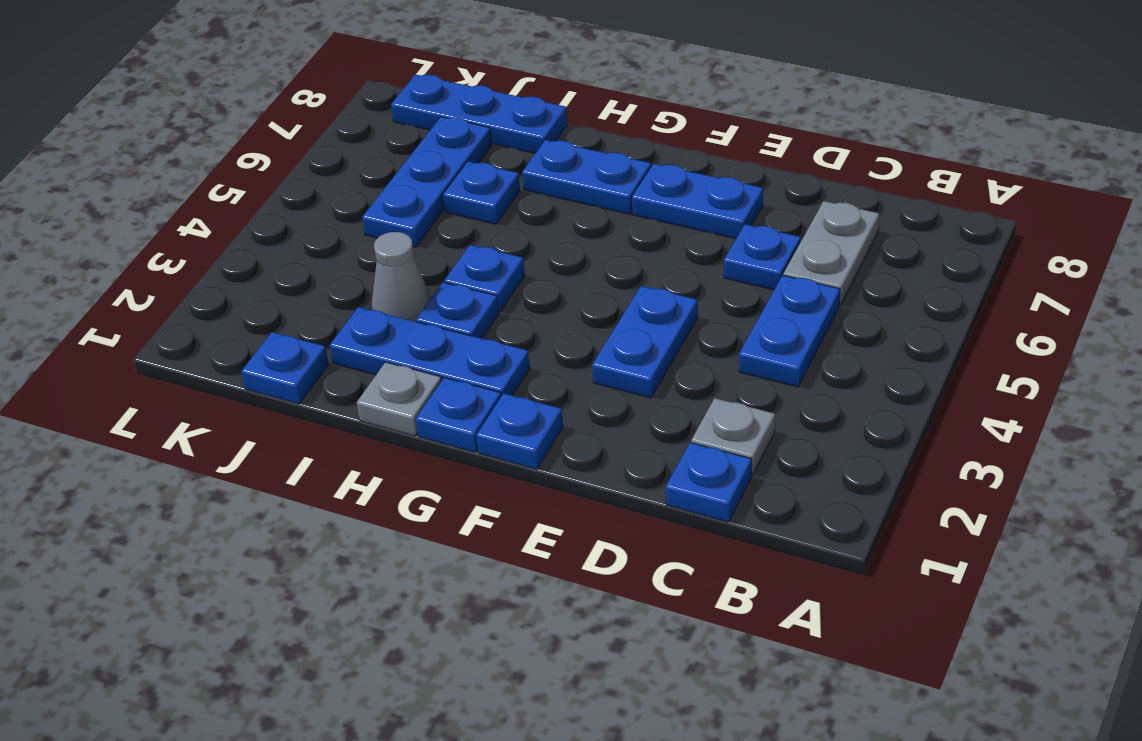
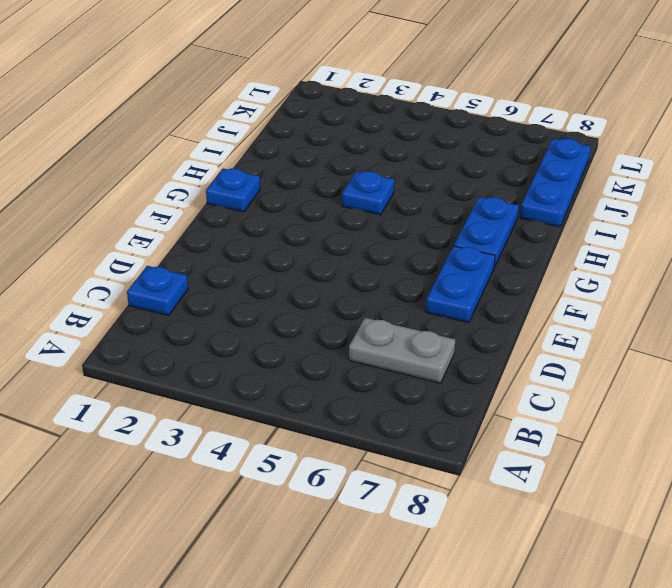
none -> grey plate C2 level 1
none -> blue plate C4:C5 level 1
none -> blue plate D6 level 1

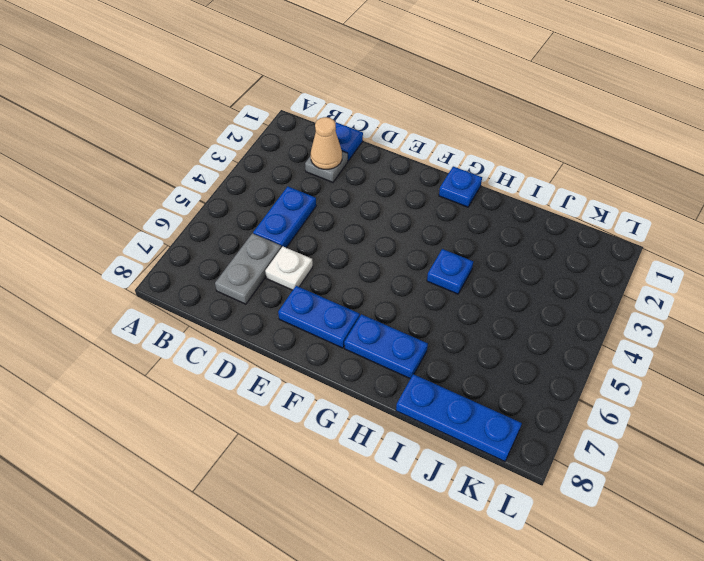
tan cone C2 level 2 -> none
white plate D6 level 1 -> blue plate D6 level 1
none -> blue plate E3:E4 level 1
none -> blue plate F1 level 1
none -> blue plate G2:I2 level 1

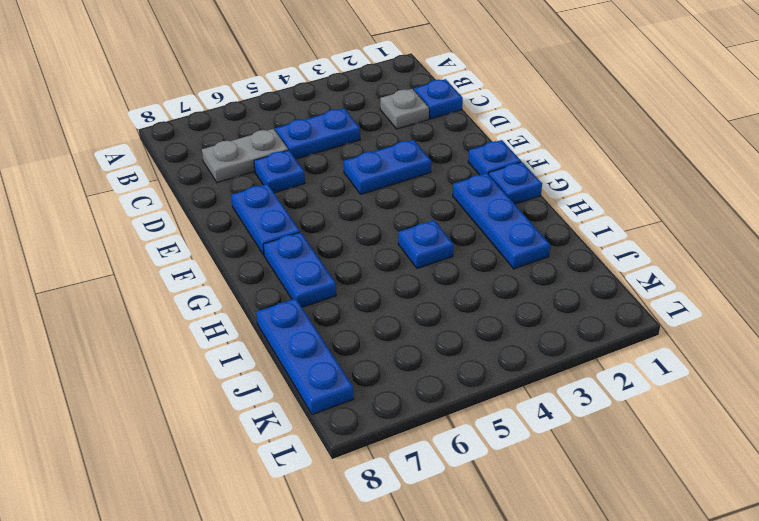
none -> grey plate H1 level 1
none -> blue plate H3 level 1
none -> grey cone I3 level 1

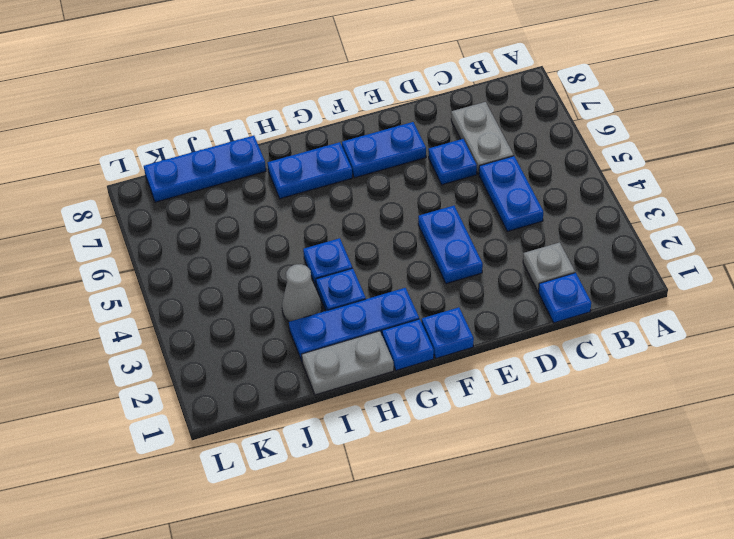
grey plate H1:I1 level 1 -> grey plate H1 level 1
none -> blue plate I6 level 1
none -> blue plate J1 level 1
none -> blue plate J5:J7 level 1

